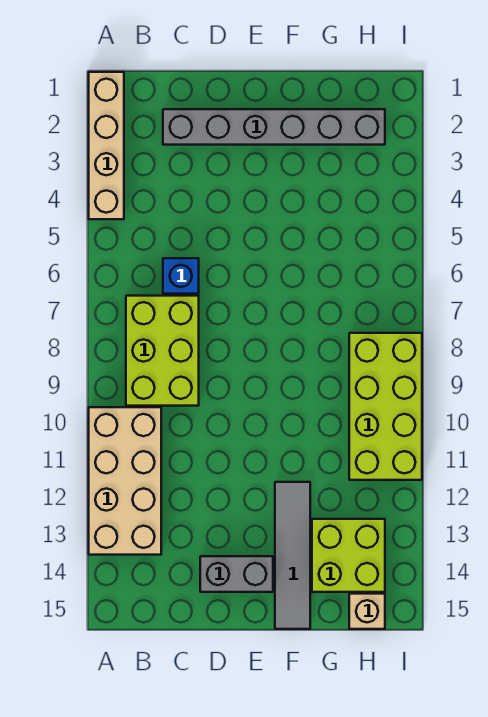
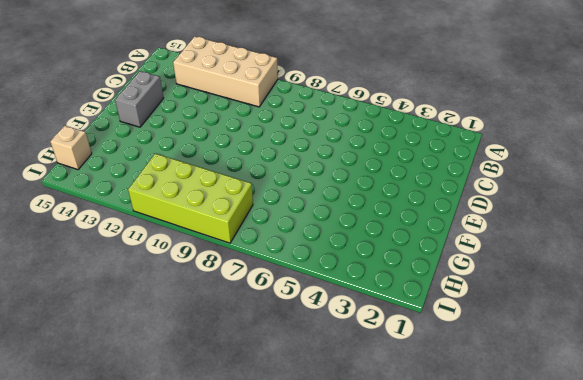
none -> tan brick A1:A4 level 1
none -> lime brick B7:C9 level 1

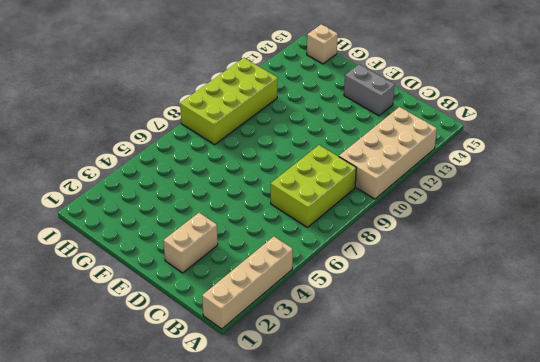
tan brick D2:D3 level 1 -> grey brick C2:H2 level 1
none -> blue brick C6 level 1
none -> grey tile F12:F15 level 1

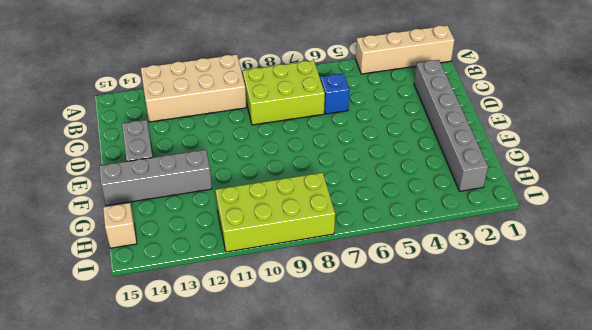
grey brick F12:F15 level 1 -> grey tile F12:F15 level 1
none -> lime brick G13:H14 level 1

